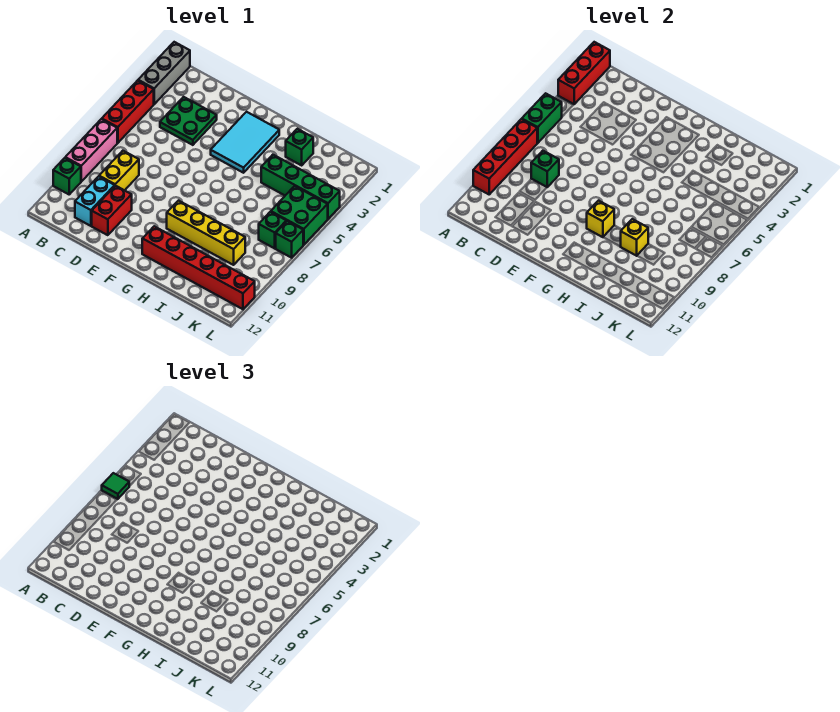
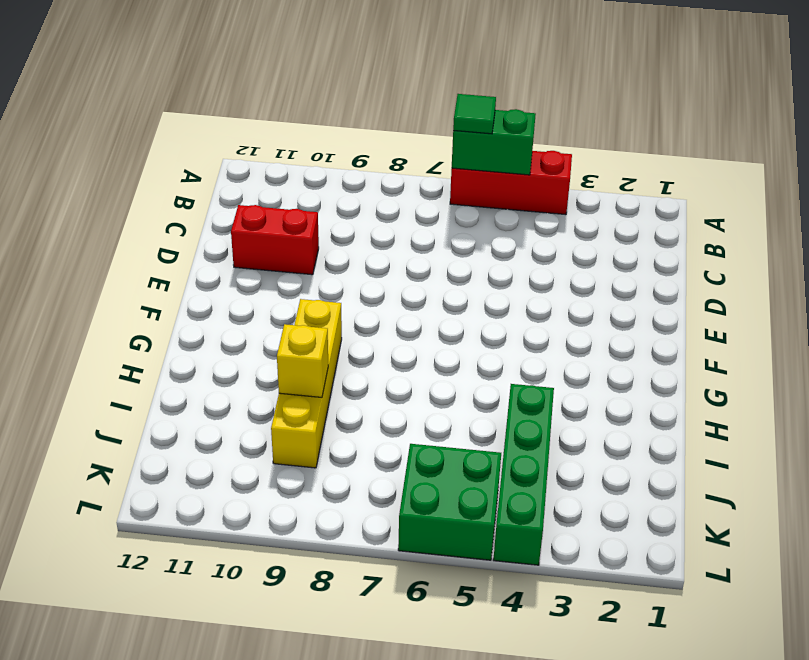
none -> grey brick A1:A3 level 1
none -> pink brick A7:A9 level 1
none -> green brick A10 level 1

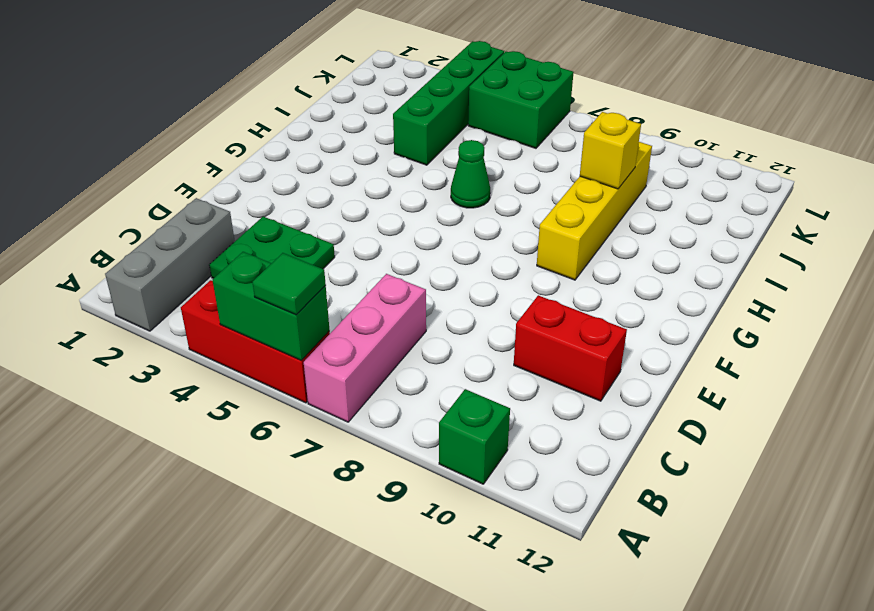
grey brick A2:C2 level 1 -> grey brick A1:A3 level 1
pink brick A7:C7 level 1 -> pink brick A7:A9 level 1
green cone H6 level 1 -> none
none -> yellow brick C8:C9 level 1
none -> cyan brick C10:C11 level 1
none -> cyan tile F2:G4 level 1

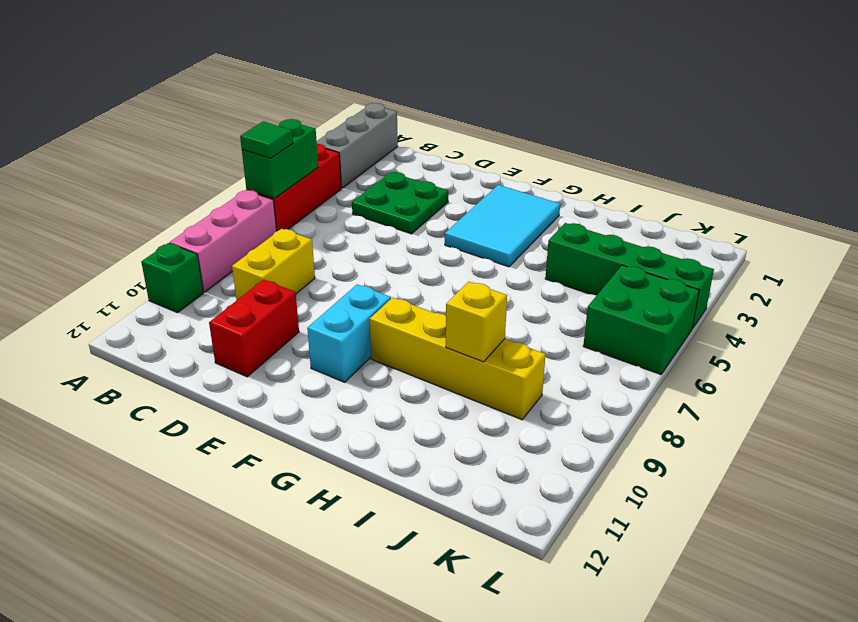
cyan brick F9:F10 level 1 -> cyan brick C10:C11 level 1
none -> red brick G11:L11 level 1
none -> green brick I2 level 1
none -> green brick K7 level 1

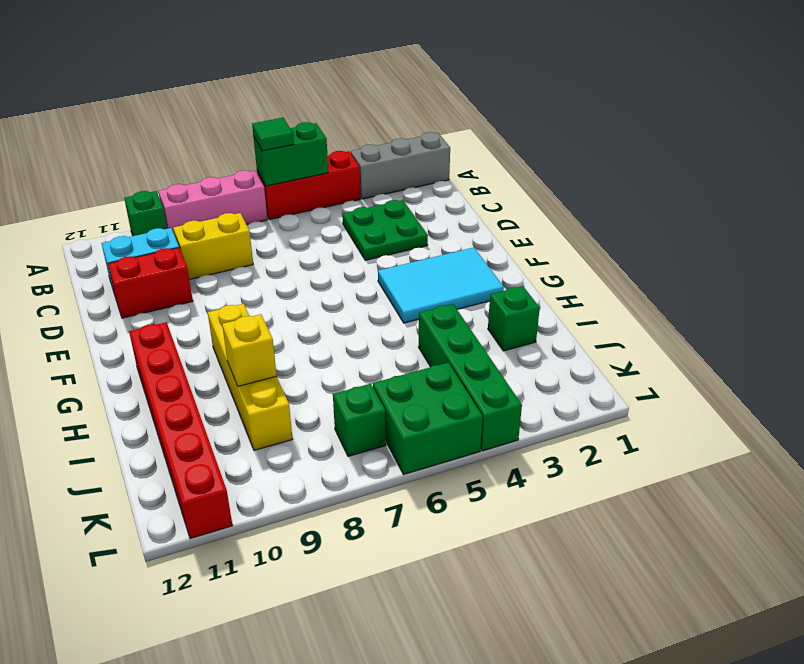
none -> green brick L7 level 1
none -> red brick A1:A3 level 2
none -> red brick A7:A10 level 2

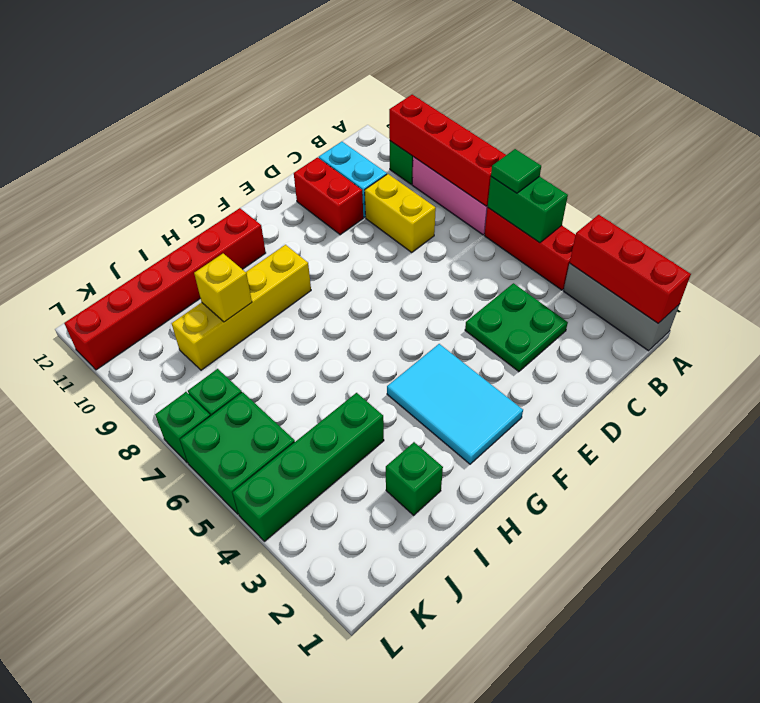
none -> green brick C8 level 2
none -> yellow brick G9 level 2

